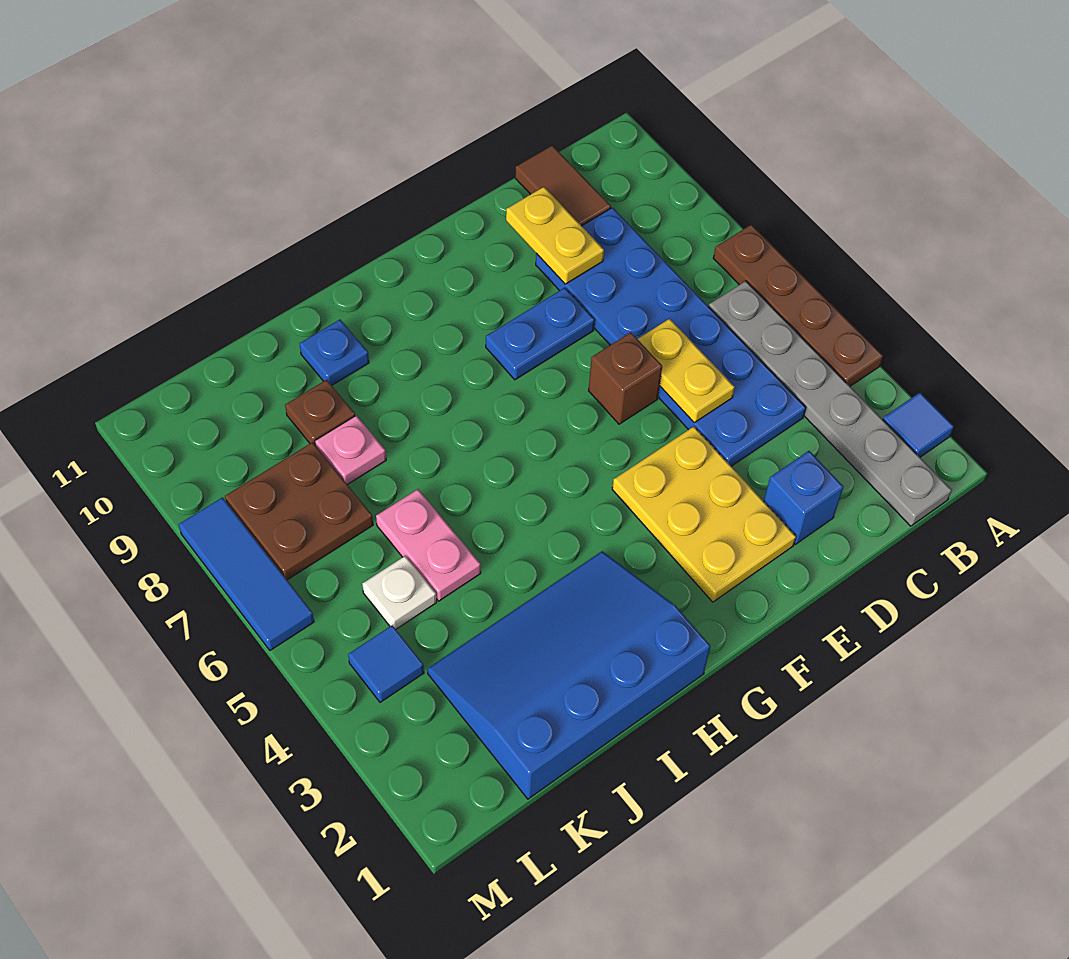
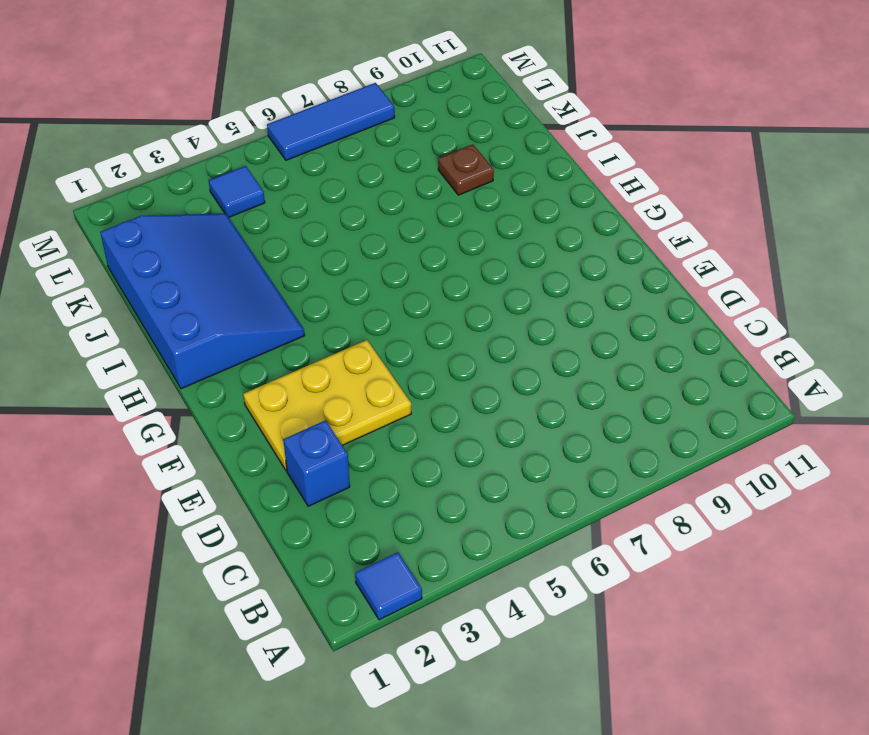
none -> brown plate A4:A7 level 1
none -> grey plate B1:B6 level 1
none -> blue plate C4:D9 level 1

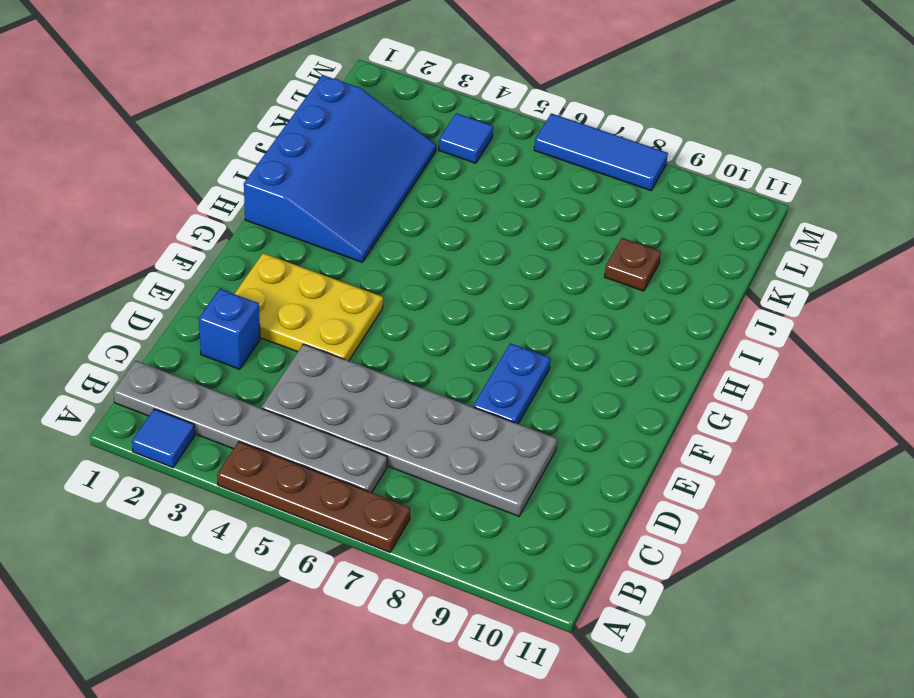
grey plate C4:D9 level 1 -> blue plate C4:D9 level 1
none -> brown tile C10:C11 level 1
none -> brown brick E6 level 1
none -> blue plate I10 level 1

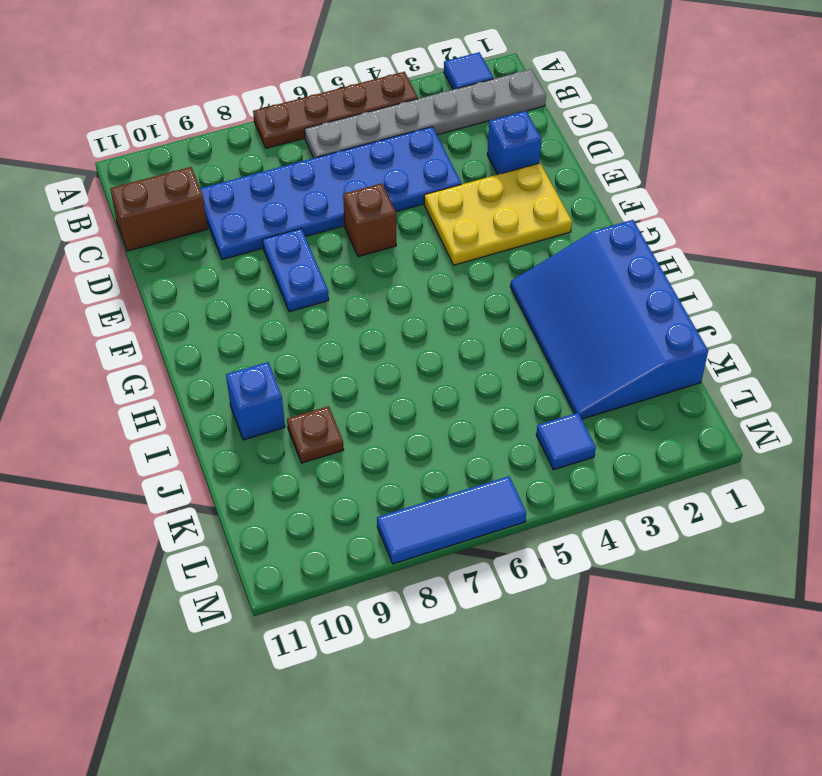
brown brick C10:C11 level 1 -> brown tile C10:C11 level 1
blue brick I10 level 1 -> blue plate I10 level 1
none -> pink plate J5:J6 level 1
none -> pink plate J8 level 1
none -> white plate K5 level 1

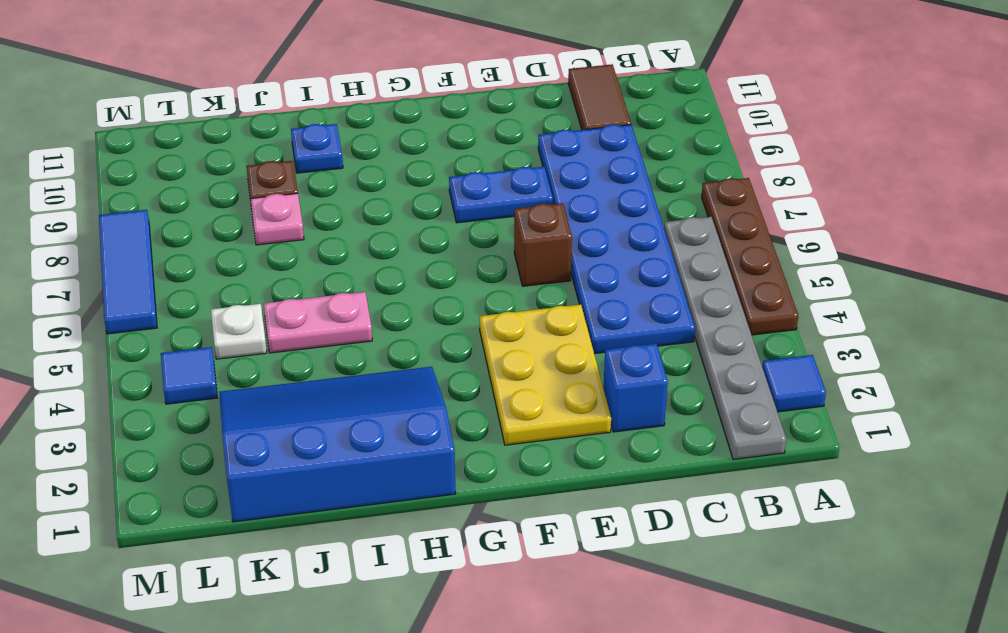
pink plate I5:J5 level 1 -> pink plate J5:J6 level 1
none -> brown plate K7:L8 level 1
none -> yellow plate D5:D6 level 2
none -> yellow plate D9:D10 level 2

